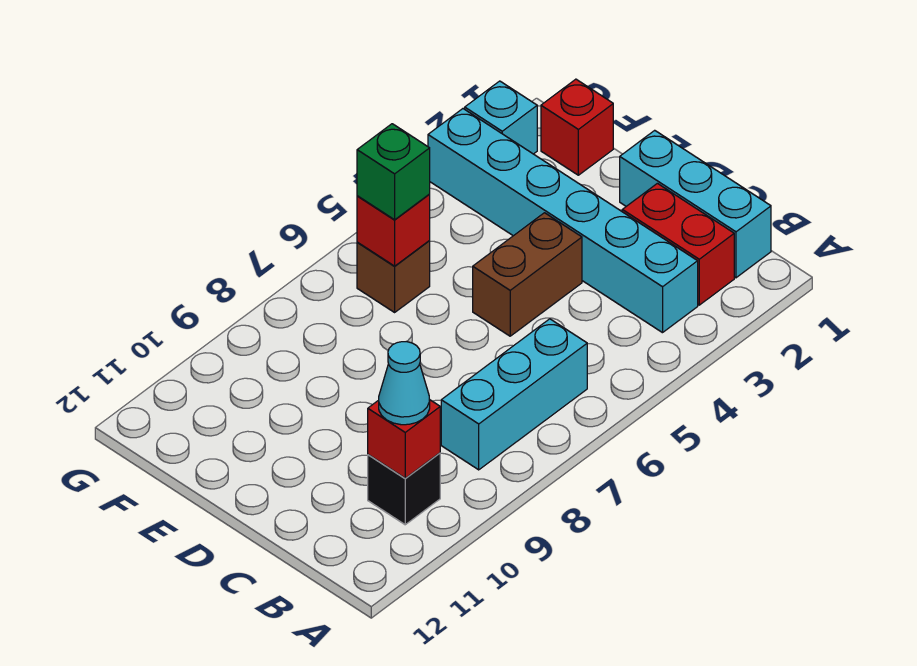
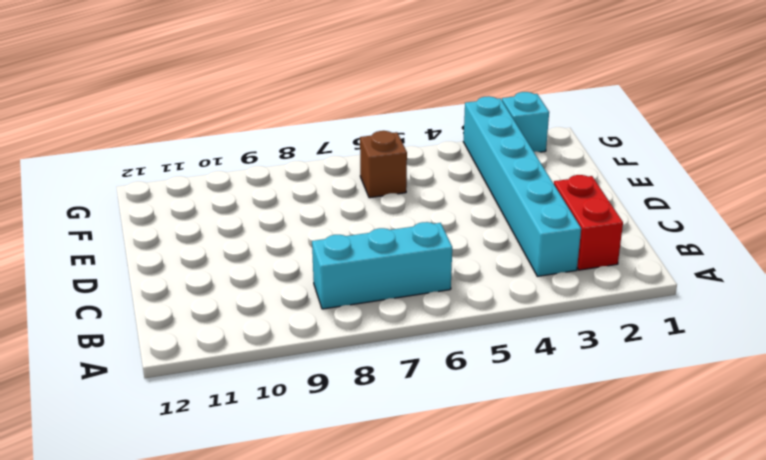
none -> cyan brick B1:D1 level 1
none -> black brick B10 level 1
none -> brown brick D4:D5 level 1

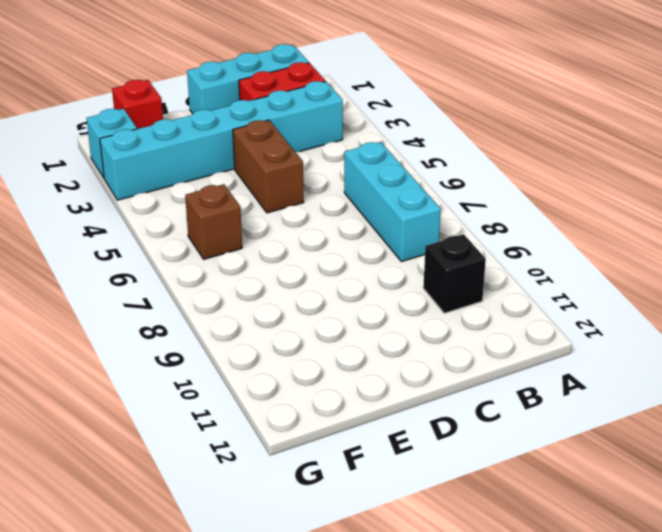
none -> red brick B10 level 2
none -> red brick F6 level 2
none -> cyan cone B10 level 3

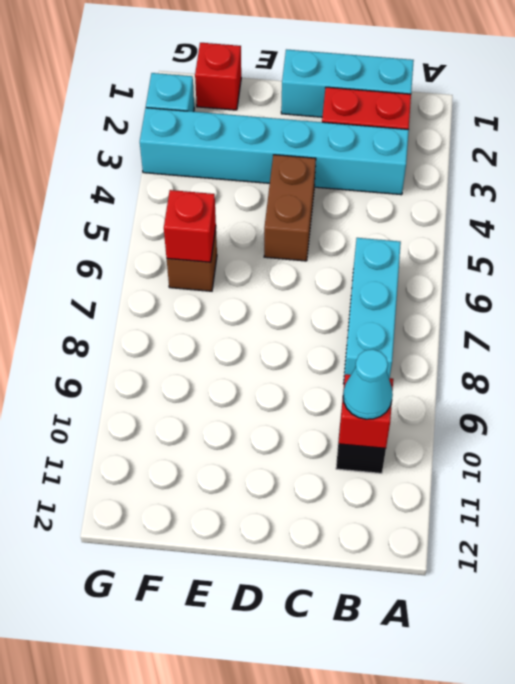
none -> green brick F6 level 3

